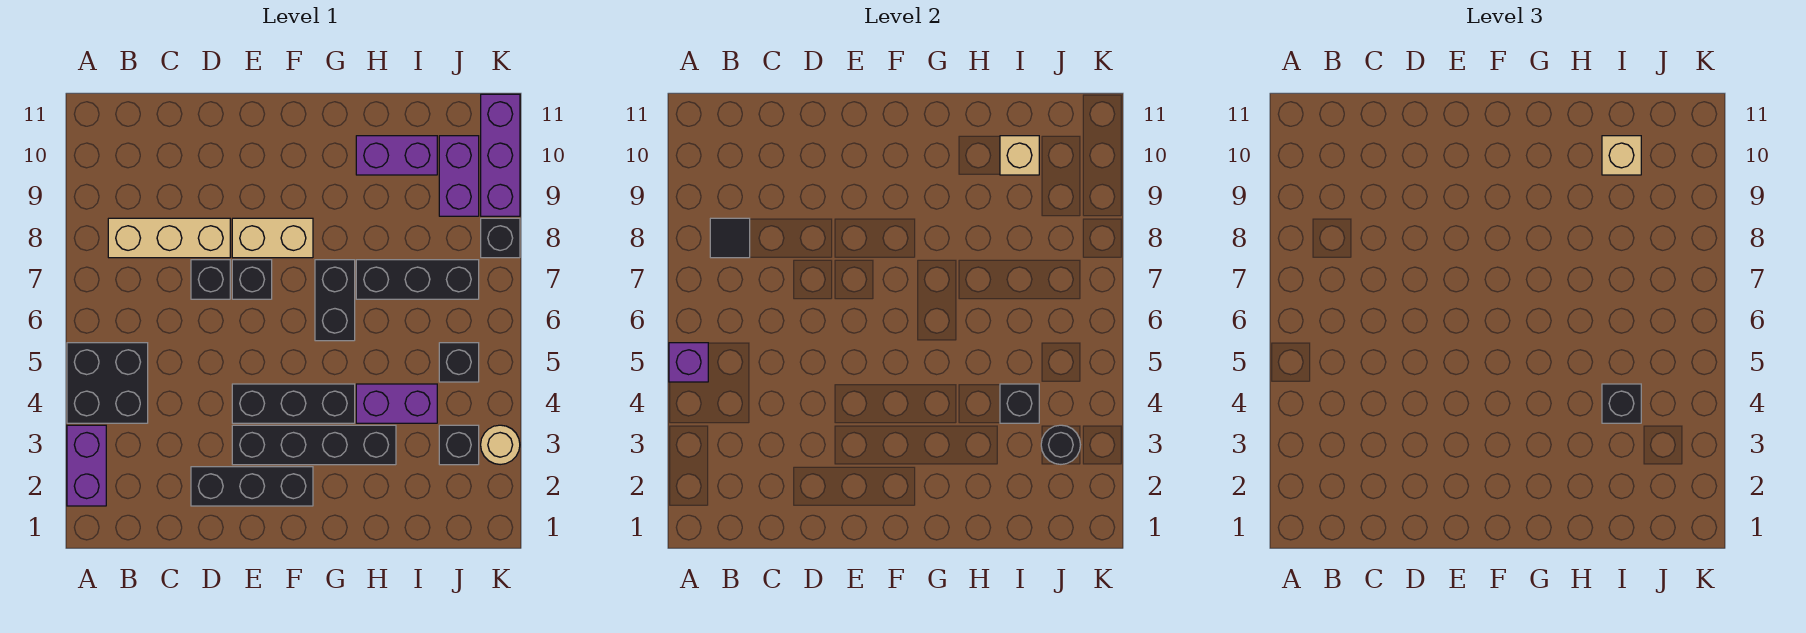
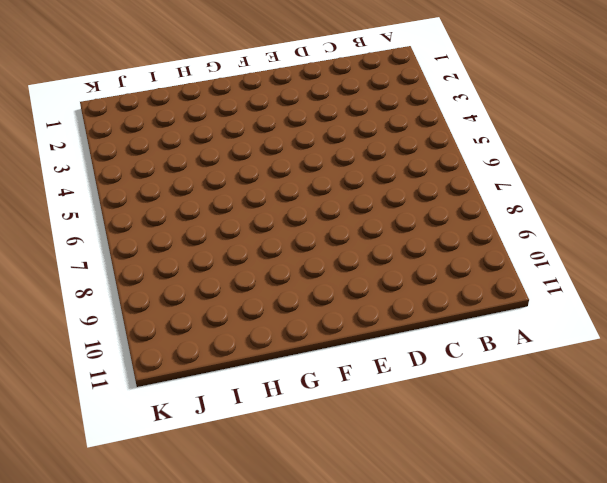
none -> purple brick A2:A3 level 1
none -> black brick A4:B5 level 1
none -> tan brick B8:D8 level 1

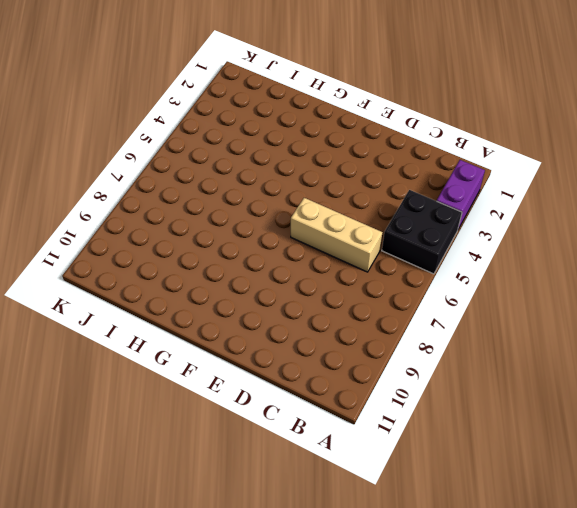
tan brick C6:E6 level 1 -> tan brick B8:D8 level 1
none -> black brick D2:F2 level 1
none -> black brick D7 level 1
none -> black brick E3:H3 level 1

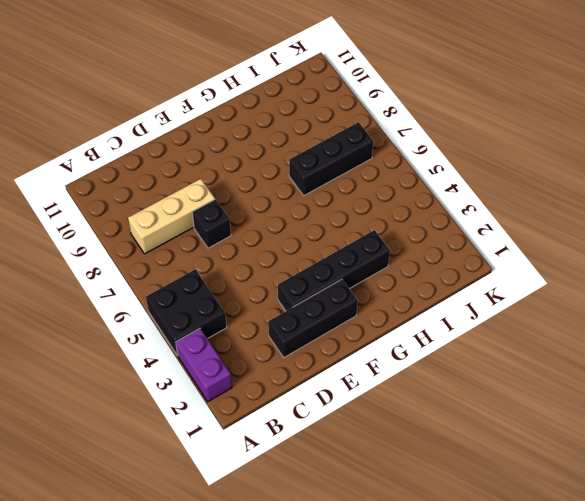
none -> black brick E4:G4 level 1
none -> black brick E7 level 1
none -> tan brick E8:F8 level 1

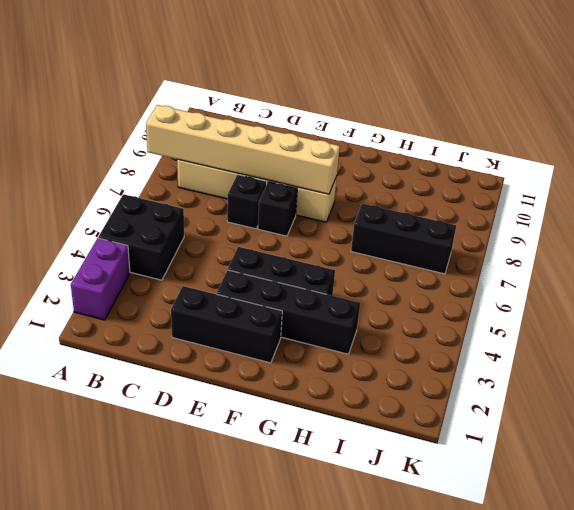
tan brick A8:F8 level 2 -> black tile B8 level 2
none -> black brick G6:G7 level 1
none -> purple brick H4:I4 level 1
none -> purple brick H10:I10 level 1

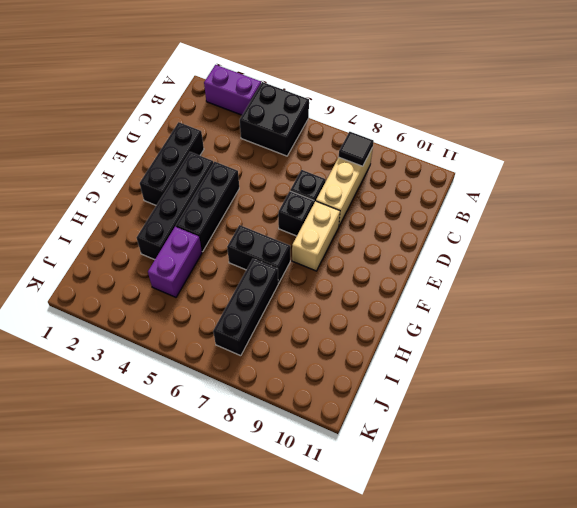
none -> purple brick H10:I10 level 1
none -> black brick J3 level 1
none -> black brick J5 level 1

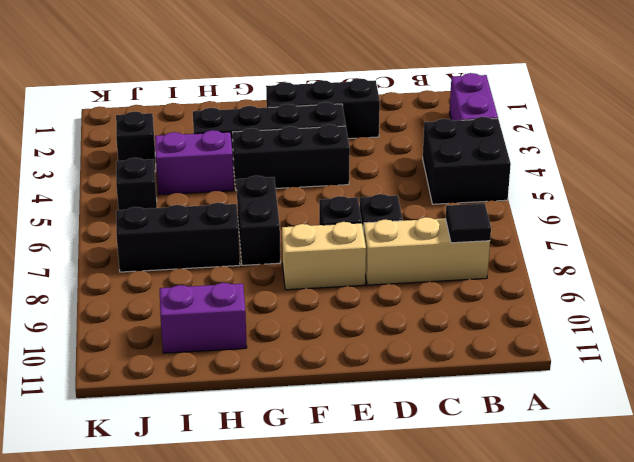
none -> purple brick J9:J10 level 1
none -> tan round brick K3 level 1
none -> black brick K8 level 1

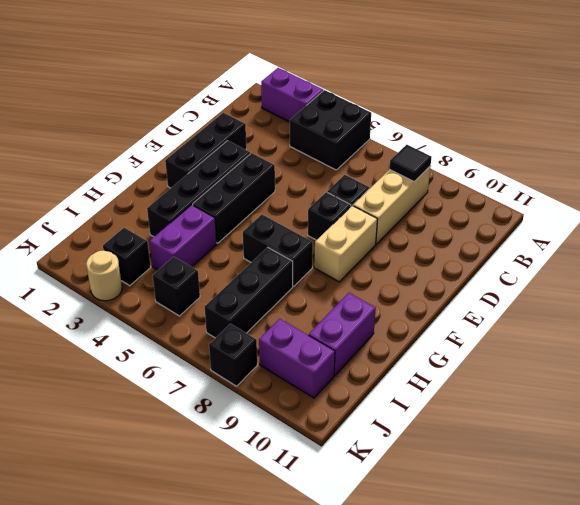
none -> purple brick K9:K11 level 1
none -> purple brick A5 level 2
none -> black brick I4 level 2

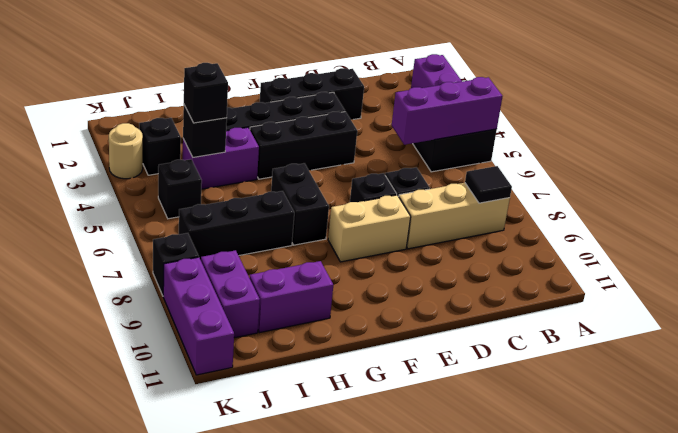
purple brick A5:C5 level 2 -> purple brick A5 level 2
none -> tan brick I10 level 2
none -> black round brick J3 level 2
none -> tan brick I10 level 3

